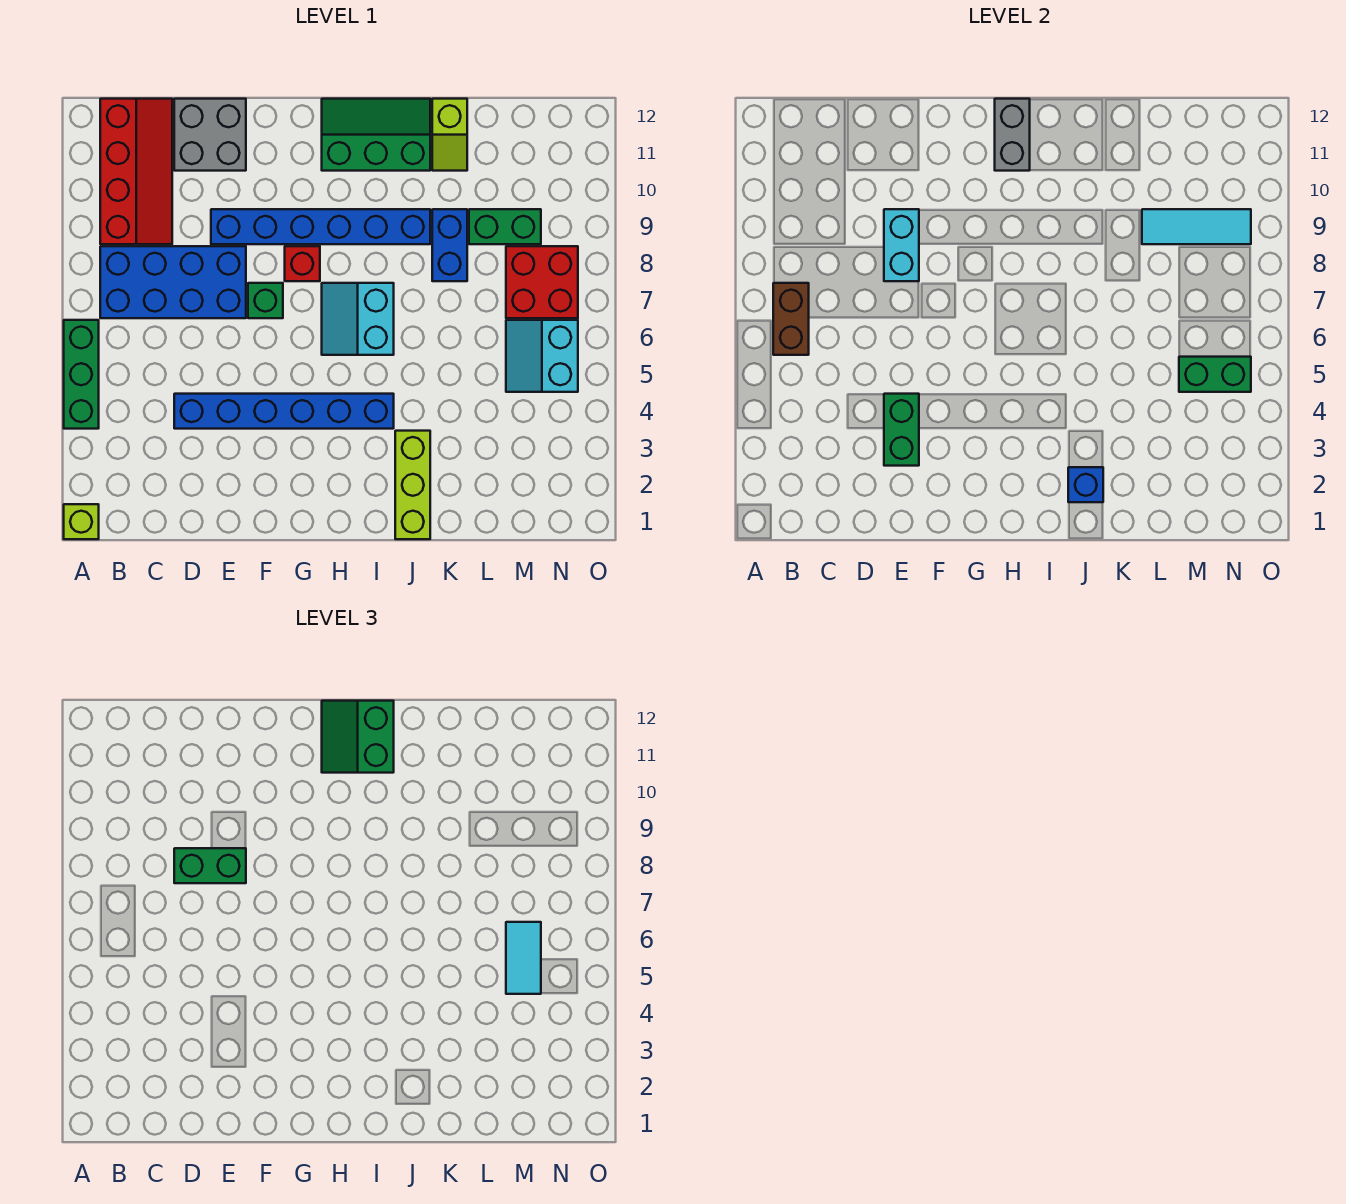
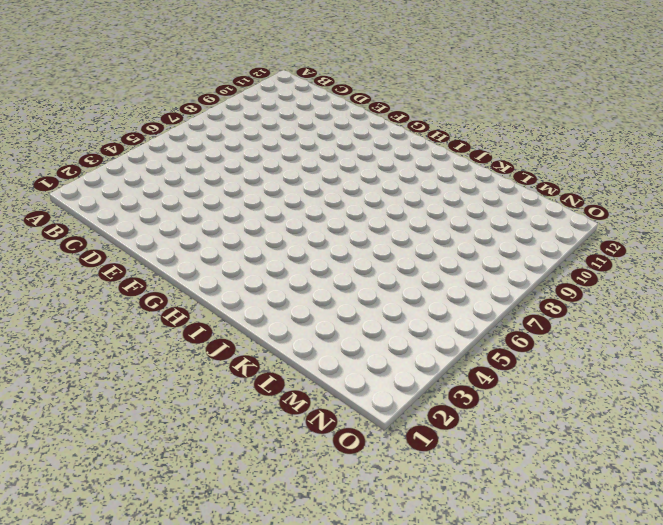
none -> lime brick A1 level 1
none -> green brick A4:A6 level 1
none -> blue brick B7:E8 level 1

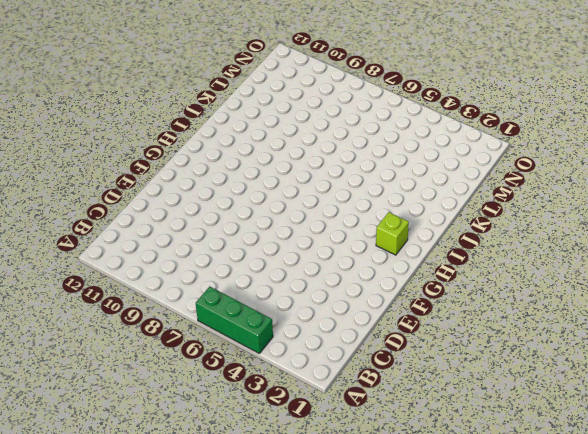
lime brick H2 level 1 -> lime brick A1 level 1
none -> blue brick B7:E8 level 1
none -> red slope B9:C12 level 1 top B
none -> blue brick D4:I4 level 1

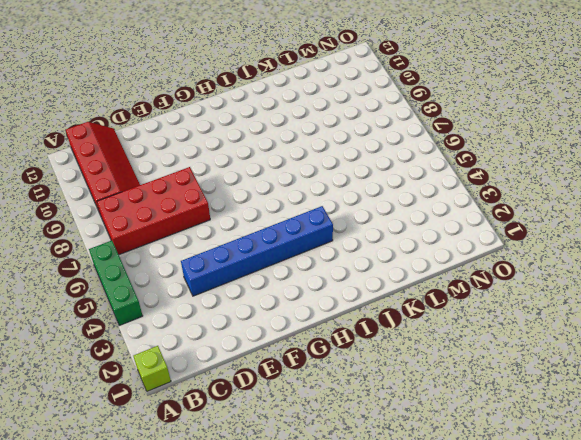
red brick B7:E8 level 1 -> blue brick B7:E8 level 1
none -> grey brick D11:E12 level 1
none -> blue brick E9:J9 level 1
none -> green brick F7 level 1

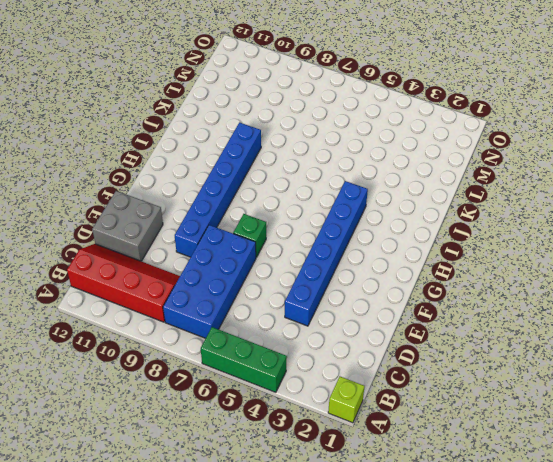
none -> red brick G8 level 1
none -> cyan slope H6:I7 level 1 top I
none -> green slope H11:J12 level 1 top 11

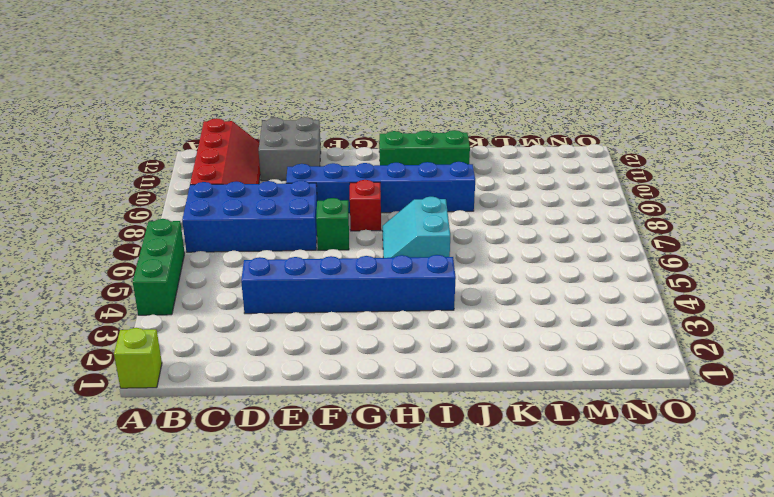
none -> lime brick J1:J3 level 1
none -> blue brick K8:K9 level 1
none -> lime slope K11:K12 level 1 top 12

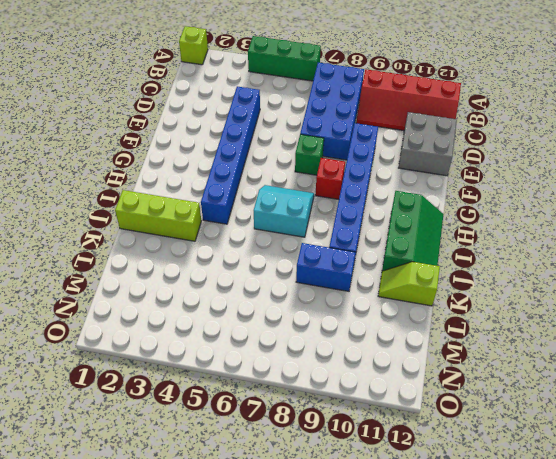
none -> green brick L9:M9 level 1
none -> cyan slope M5:N6 level 1 top N
none -> red brick M7:N8 level 1

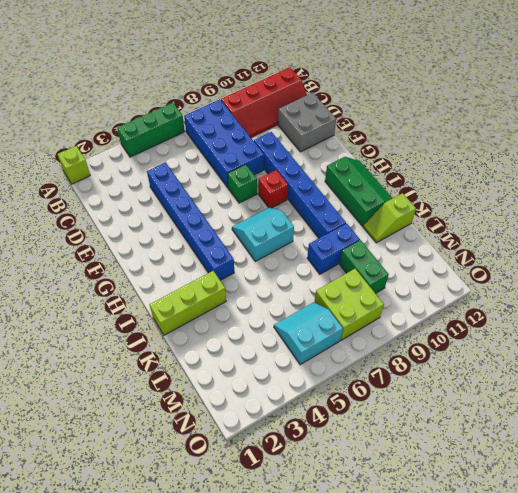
lime brick M7:N8 level 1 -> red brick M7:N8 level 1
none -> brown brick B6:B7 level 2
none -> green brick E3:E4 level 2
none -> cyan brick E8:E9 level 2

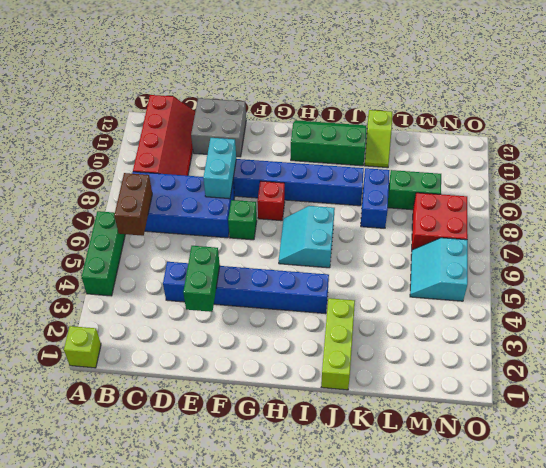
none -> grey brick H11:H12 level 2
none -> blue brick J2 level 2
none -> cyan tile L9:N9 level 2

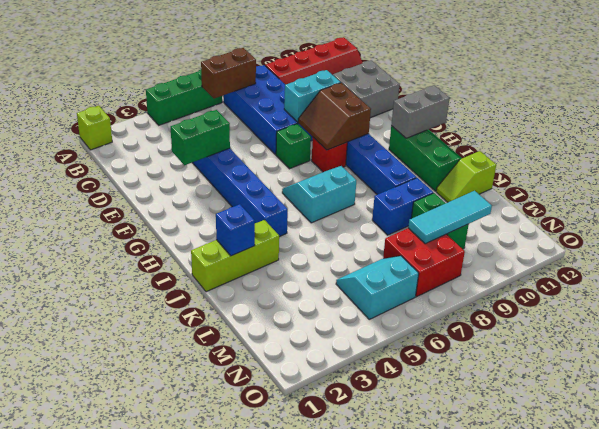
brown slope F8:G9 level 2 top 9 -> none
cyan tile M8:M10 level 2 -> cyan tile L9:N9 level 2
none -> green brick M5:N5 level 2
none -> green brick D8:E8 level 3
none -> green slope H11:I12 level 3 top I

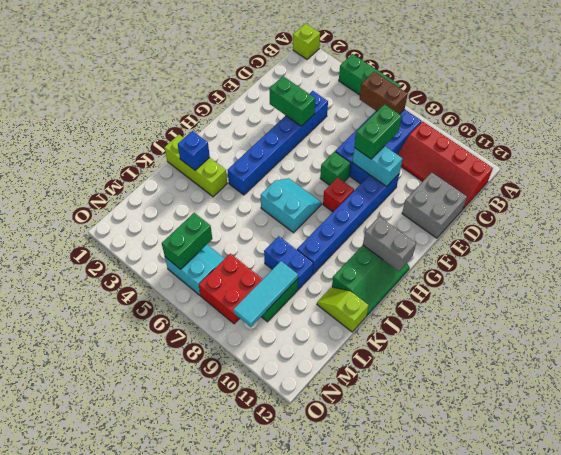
none -> green slope H11:I12 level 3 top I
none -> cyan tile M5:M6 level 3

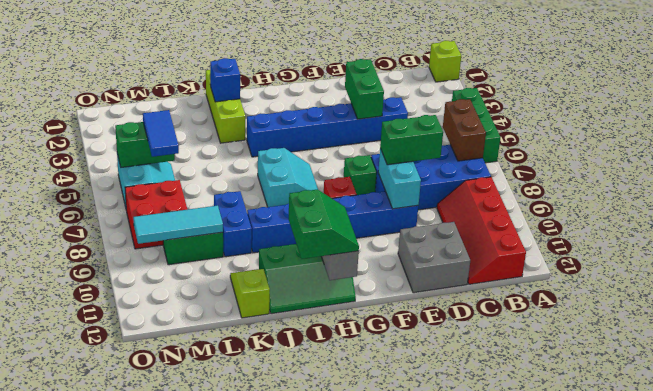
blue tile M5:M6 level 3 -> cyan tile M5:M6 level 3

